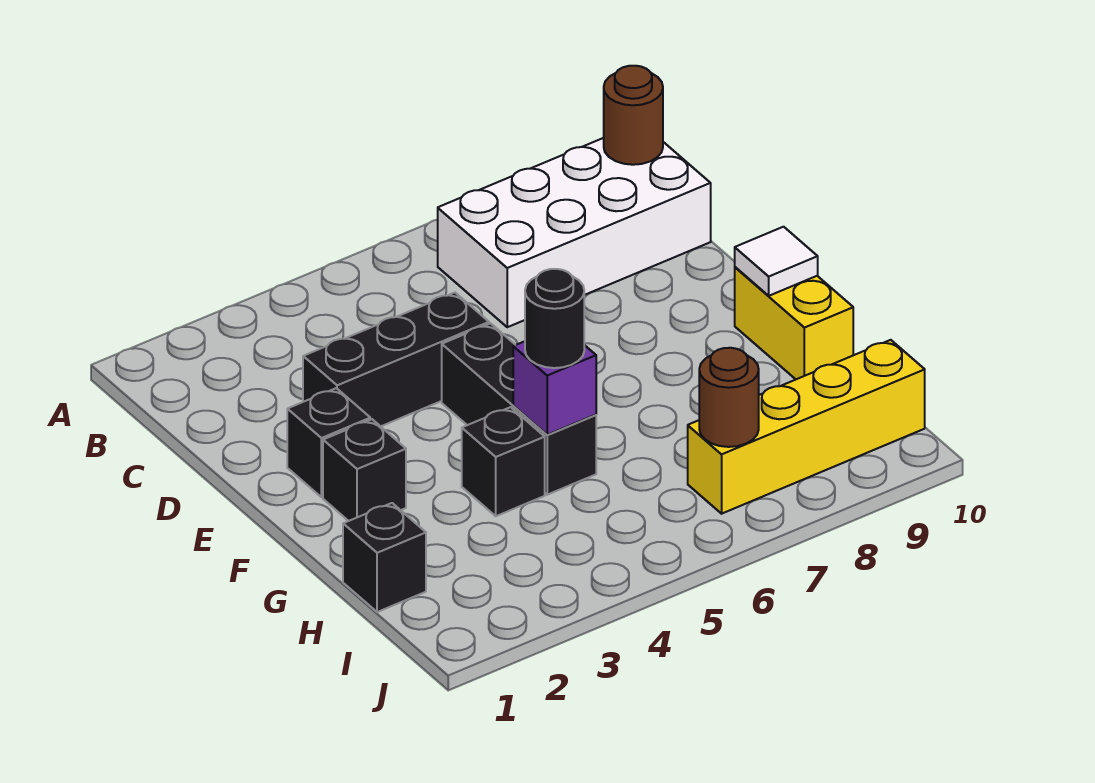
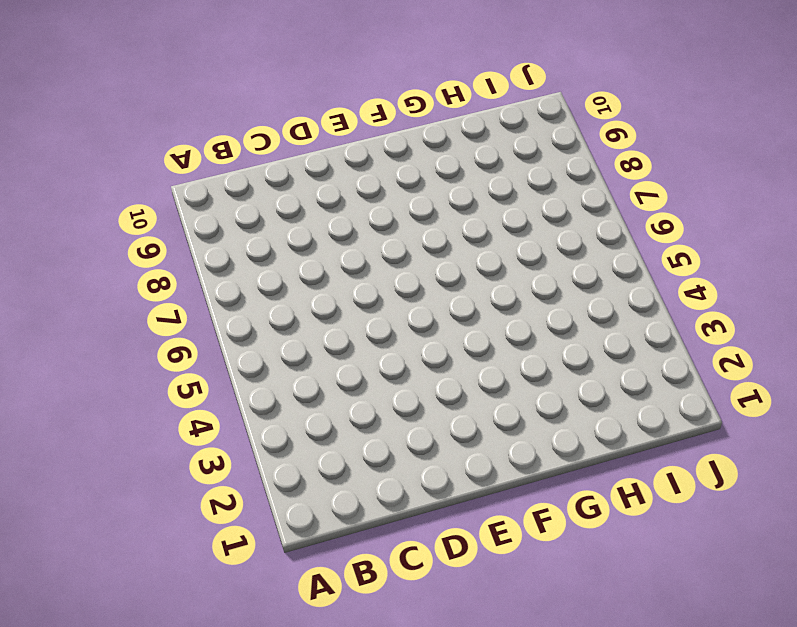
none -> white brick B7:C10 level 1
none -> black brick D3:D5 level 1
none -> black brick E2 level 1

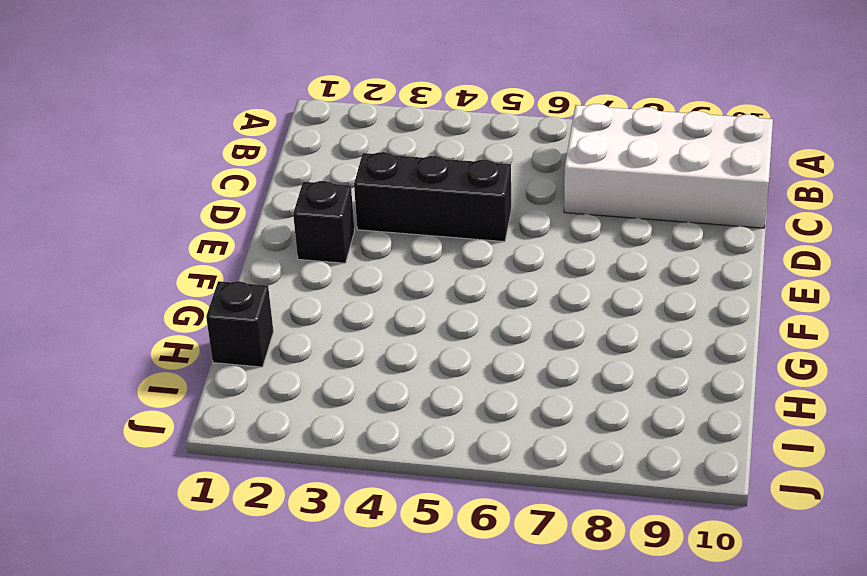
none -> black brick E5:G5 level 1
none -> black brick F2 level 1
none -> yellow brick F10:G10 level 1

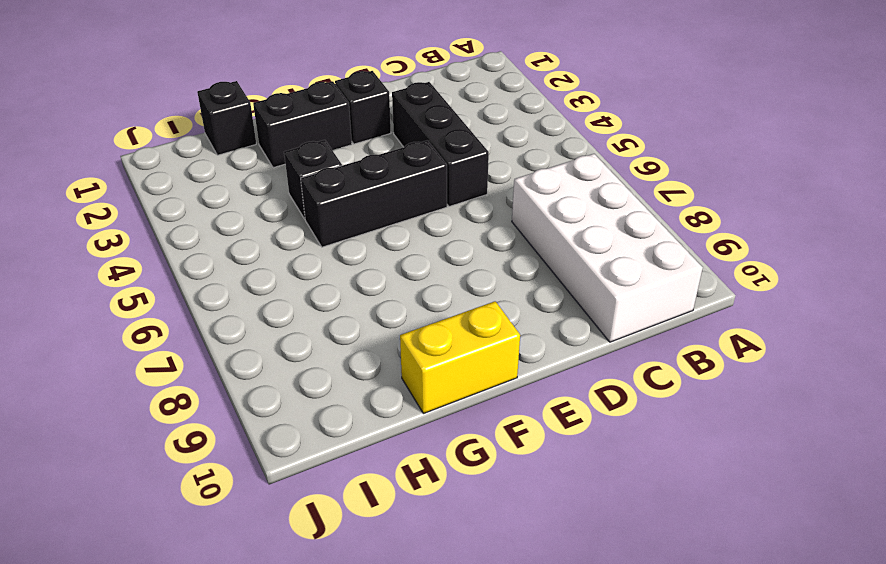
black brick F2:G2 level 1 -> black brick F2 level 1
none -> yellow brick I7:I10 level 1
none -> brown round brick B10 level 2
none -> white tile F10 level 2

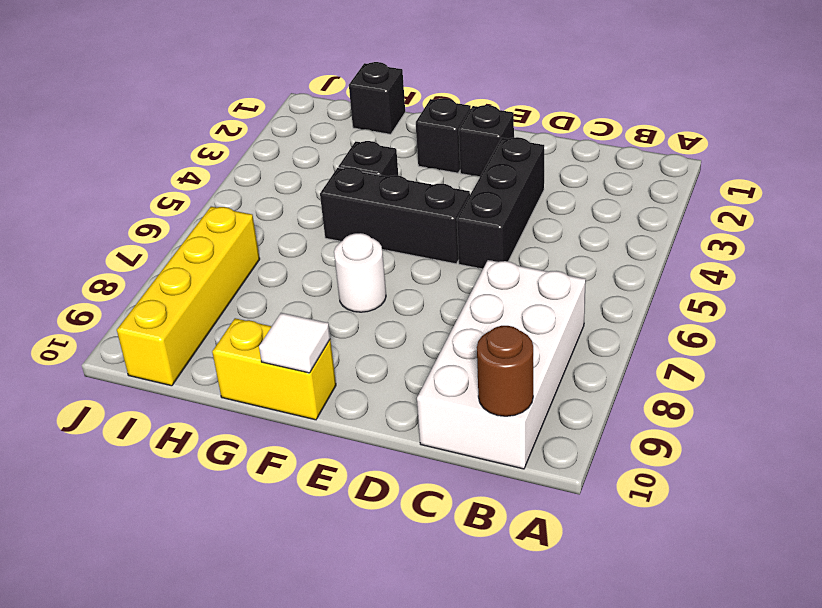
white round brick F7 level 1 -> none
none -> purple brick G5 level 2
none -> brown round brick I7 level 2
none -> black round brick G5 level 3

